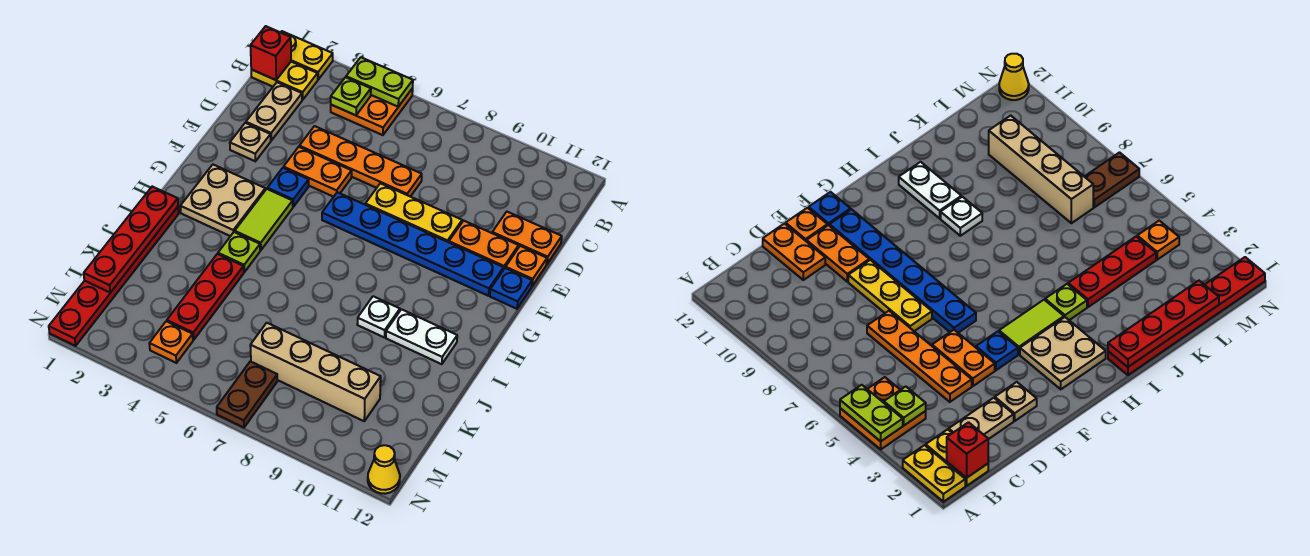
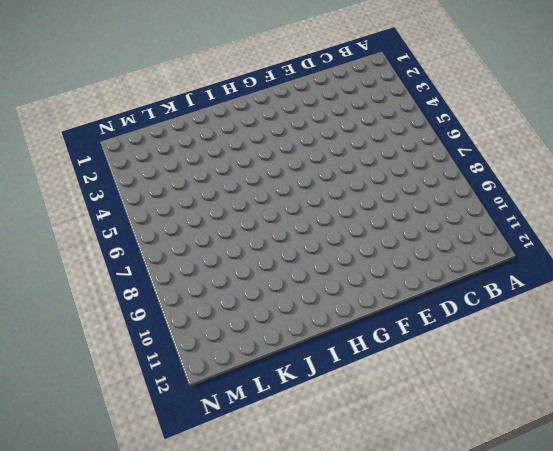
none -> yellow plate A1:A2 level 1
none -> orange plate A4:B5 level 1
none -> yellow plate B1:B2 level 1

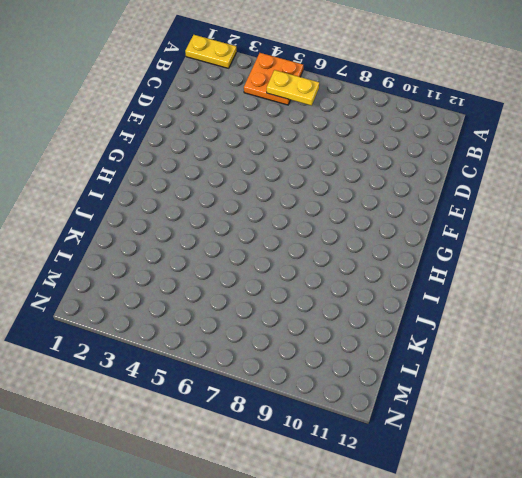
yellow plate B5:B6 level 2 -> yellow plate B1:B2 level 1
none -> tan plate C2:D2 level 1
none -> orange plate D4:D7 level 1
none -> orange plate D11:D12 level 1

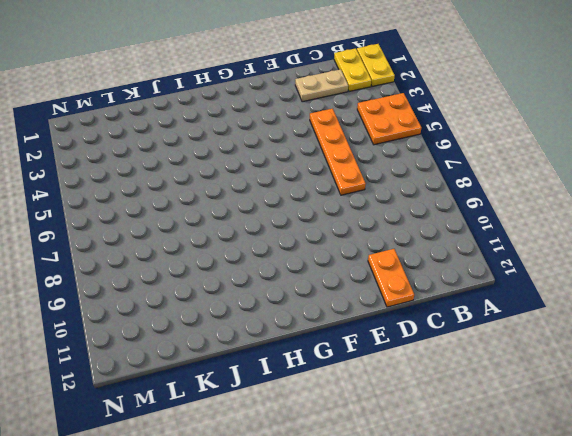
none -> tan plate E2 level 1
none -> orange plate E4:E5 level 1
none -> yellow plate E7:E9 level 1

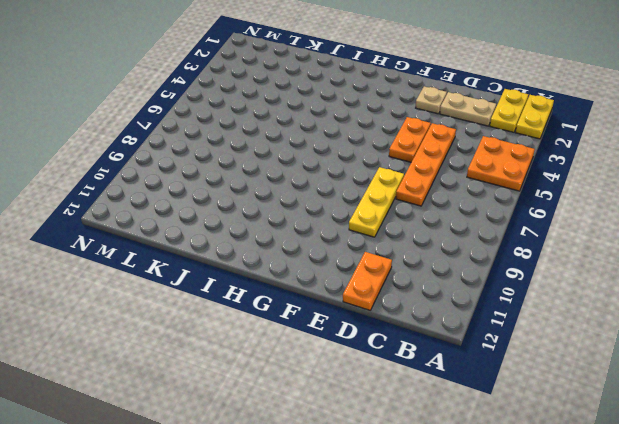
none -> orange plate E10:E11 level 1
none -> orange plate E12 level 1
none -> blue plate F4 level 1

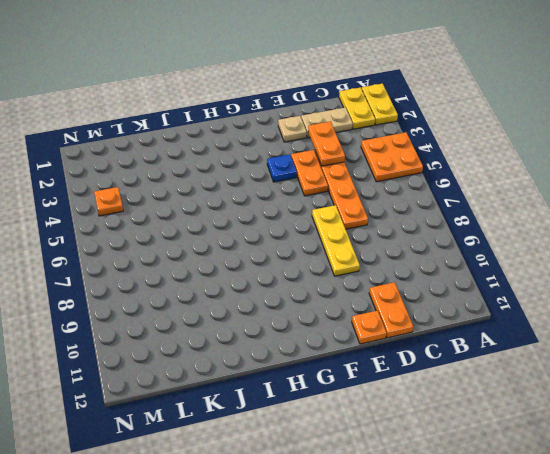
orange plate D3:D4 level 2 -> orange plate E10:E11 level 1
none -> blue plate F6:F11 level 1
none -> blue plate F12 level 1
none -> tan plate G2:H3 level 1

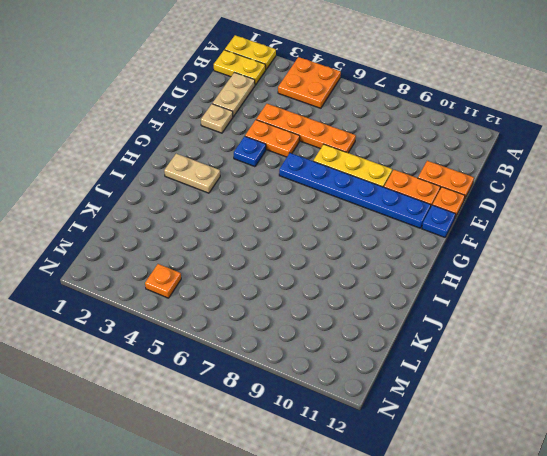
tan plate H2:H3 level 1 -> tan plate G2:H3 level 1
none -> lime tile G4:H4 level 1
none -> red plate I1:N1 level 1
none -> lime plate I4 level 1

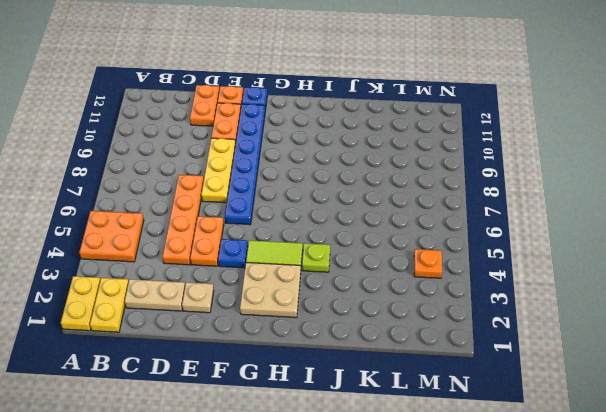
none -> red plate I1:N1 level 1
none -> white plate I9 level 1
none -> white plate I10:I11 level 1

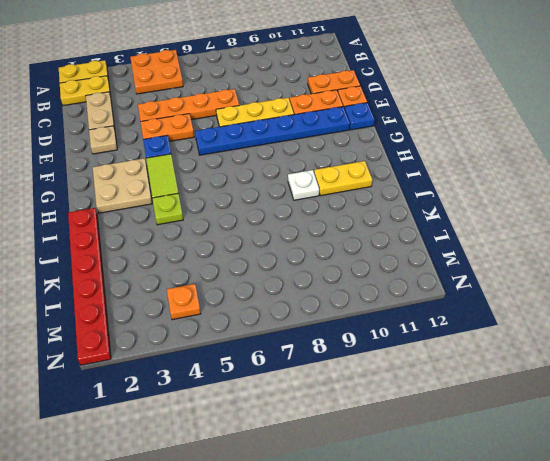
yellow plate I10:I11 level 1 -> white plate I10:I11 level 1
none -> red plate J4:L4 level 1
none -> tan brick L7:L10 level 1
none -> brown plate M7:N7 level 1

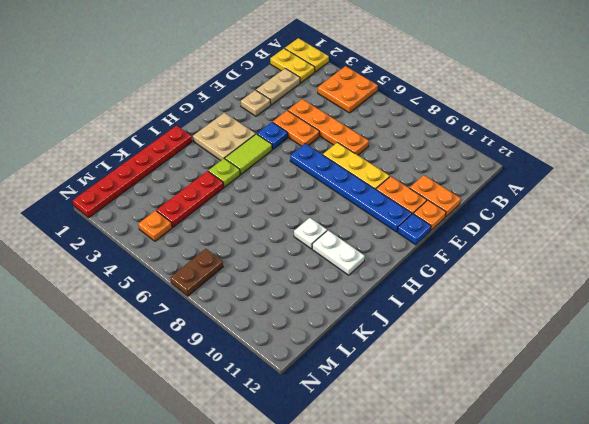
none -> tan brick L7:L10 level 1
none -> yellow cone N12 level 1
none -> lime plate A4:A5 level 2

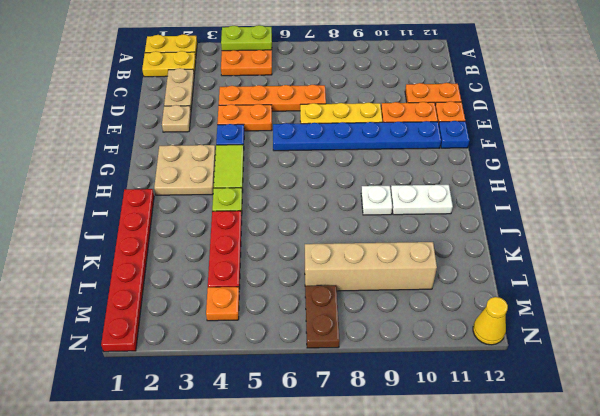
none -> red brick B1 level 2
none -> lime plate B4 level 2
none -> red plate I1:L1 level 2

